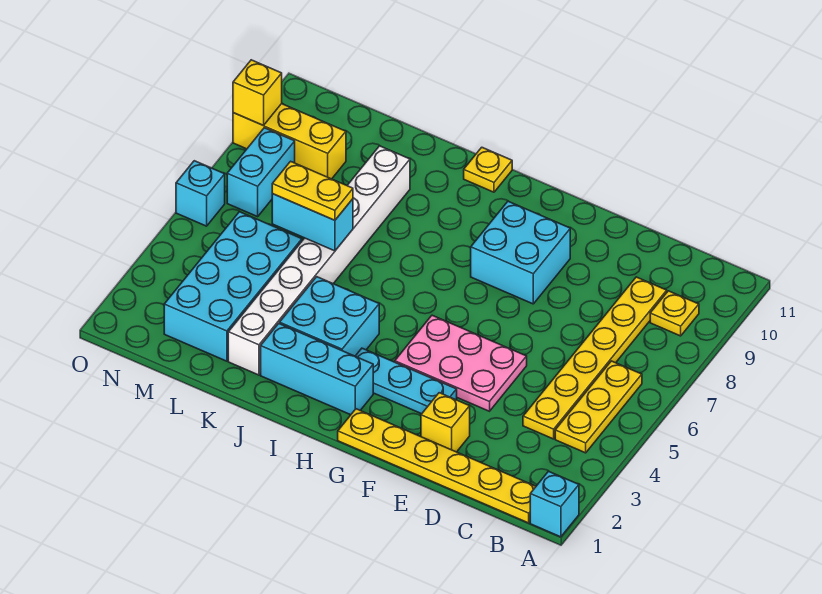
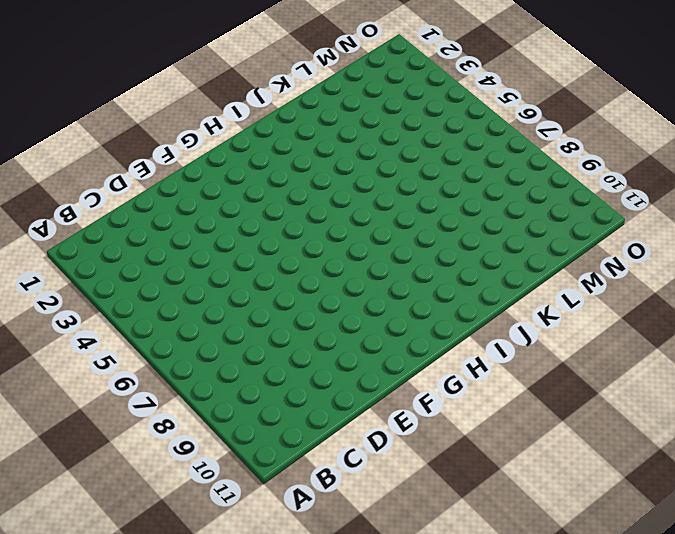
none -> cyan brick A1 level 1
none -> yellow plate B1:G1 level 1
none -> yellow plate B4:B6 level 1

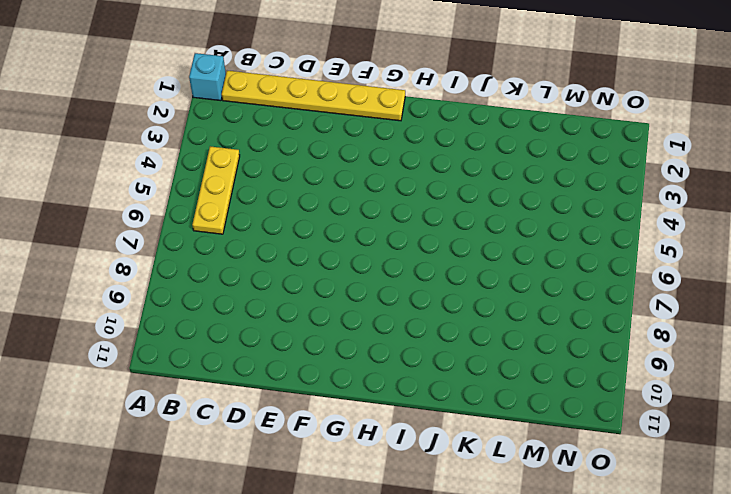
none -> yellow plate B9 level 1
none -> yellow plate C4:C9 level 1
none -> yellow brick E2 level 1

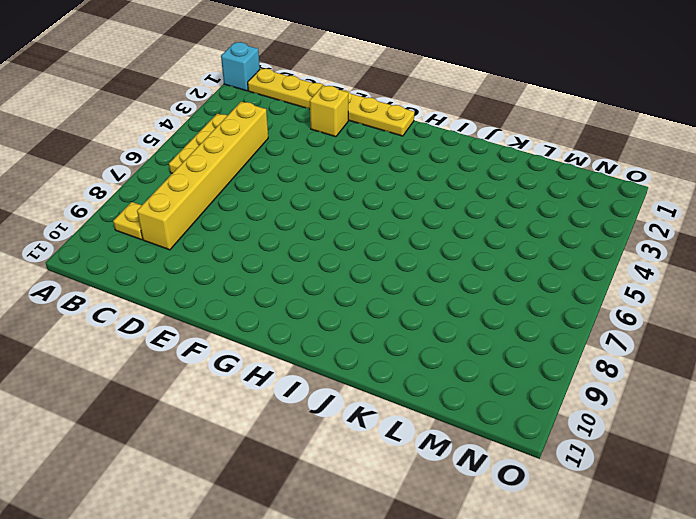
yellow brick C4:C9 level 1 -> yellow plate C4:C9 level 1
none -> pink plate E4:G5 level 1
none -> cyan plate F3:H3 level 1
none -> cyan brick F8:G9 level 1

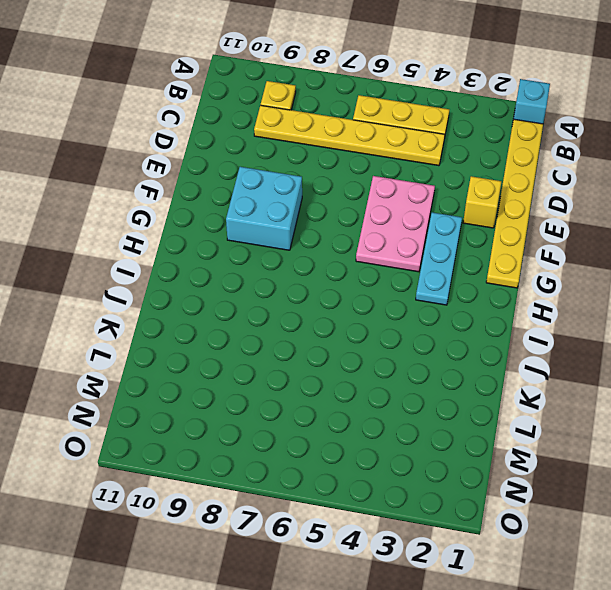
none -> cyan brick H2:J2 level 1
none -> cyan brick I3:J4 level 1
none -> yellow plate I11 level 1

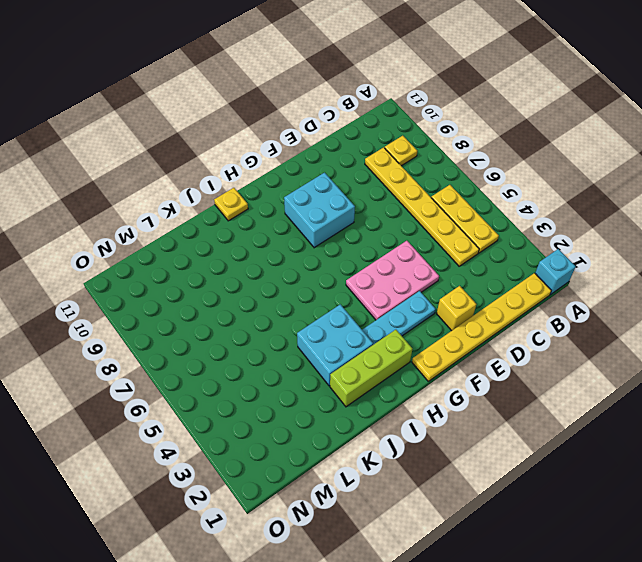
lime brick H2:J2 level 1 -> cyan brick H2:J2 level 1
none -> white brick K2:K9 level 1
none -> cyan brick L2:M5 level 1
none -> yellow brick M9:O9 level 1

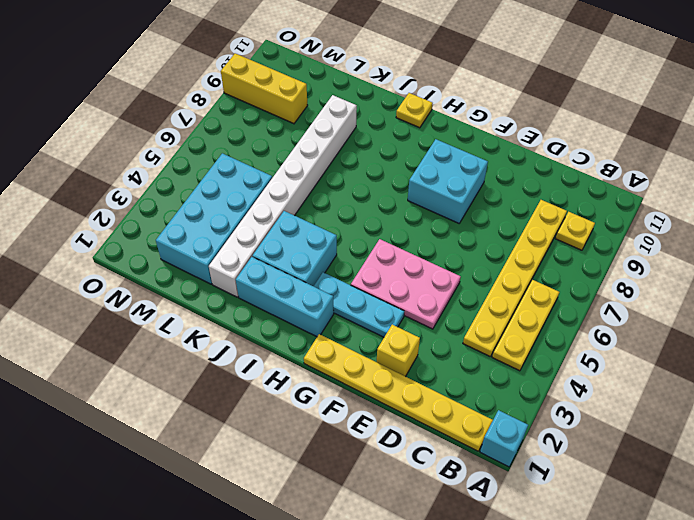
none -> cyan brick N7:N8 level 1
none -> cyan brick O6 level 1
none -> cyan brick K6:L6 level 2

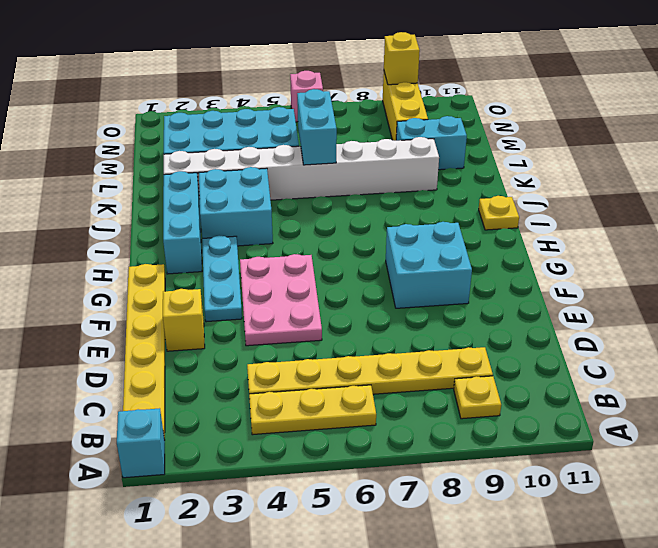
cyan brick L9:L10 level 1 -> cyan brick N7:N8 level 1
pink brick O6 level 1 -> cyan brick O6 level 1
none -> yellow plate K6:L6 level 3

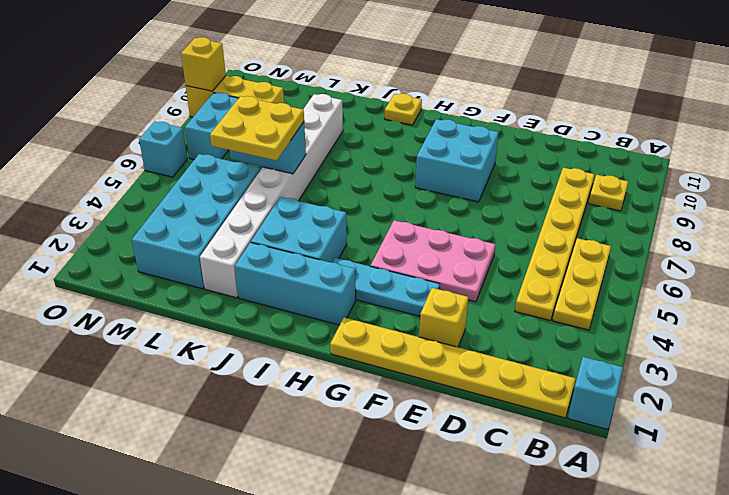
yellow plate K5:L6 level 3 -> yellow plate K6:L6 level 3

